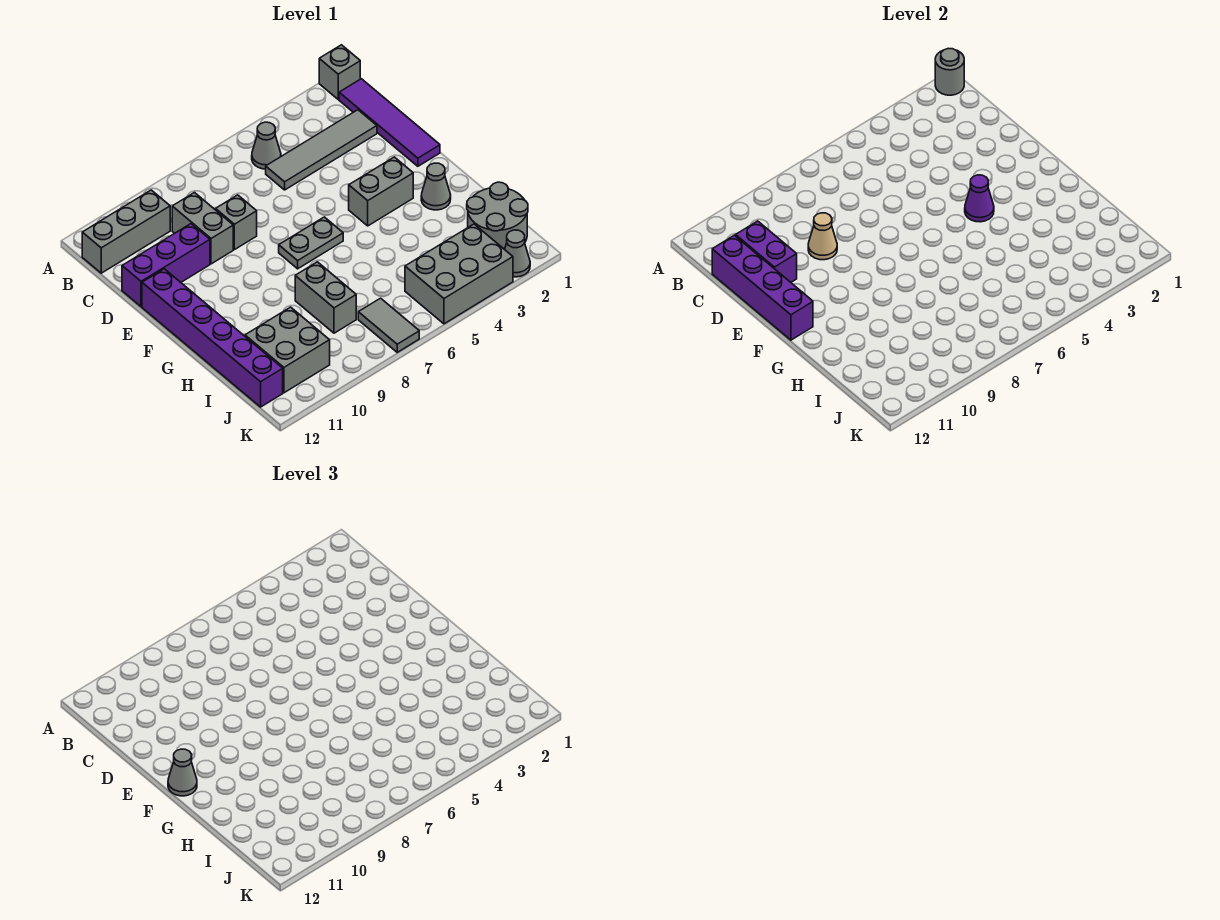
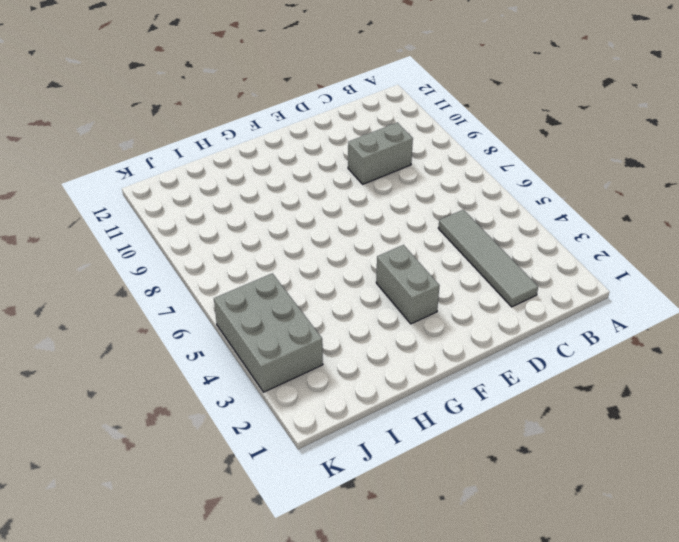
none -> grey brick A1 level 1
none -> purple tile B1:E1 level 1
none -> grey cone B5 level 1

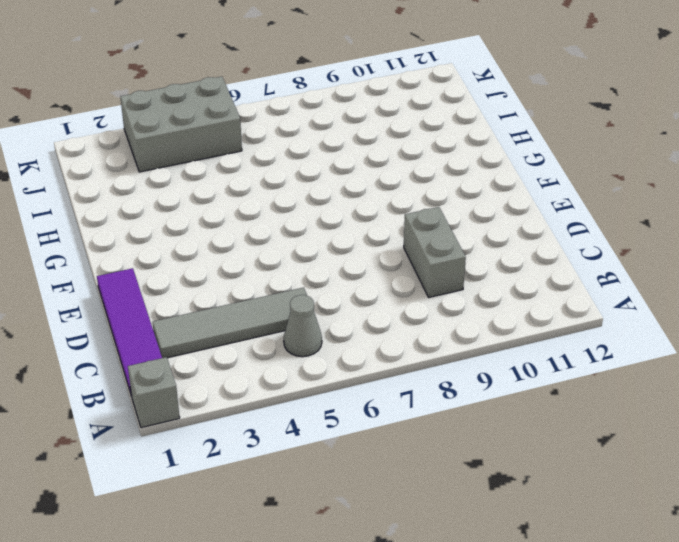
none -> grey brick B10:B12 level 1
none -> grey brick D8 level 1
none -> purple brick D10:D12 level 1

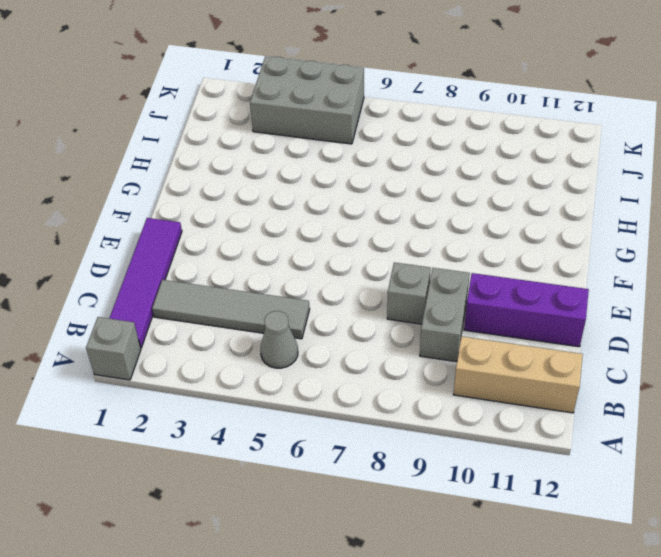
tan brick B10:B12 level 1 -> grey brick B10:B12 level 1
none -> purple brick E12:J12 level 1
none -> grey brick F3:F4 level 1
none -> grey plate F6:F7 level 1

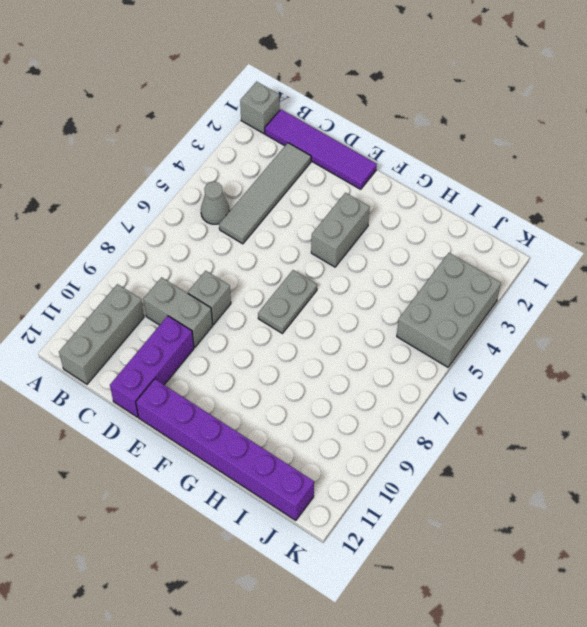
none -> grey cone G2 level 1
none -> grey brick H8:I8 level 1
none -> grey round brick I1:J2 level 1

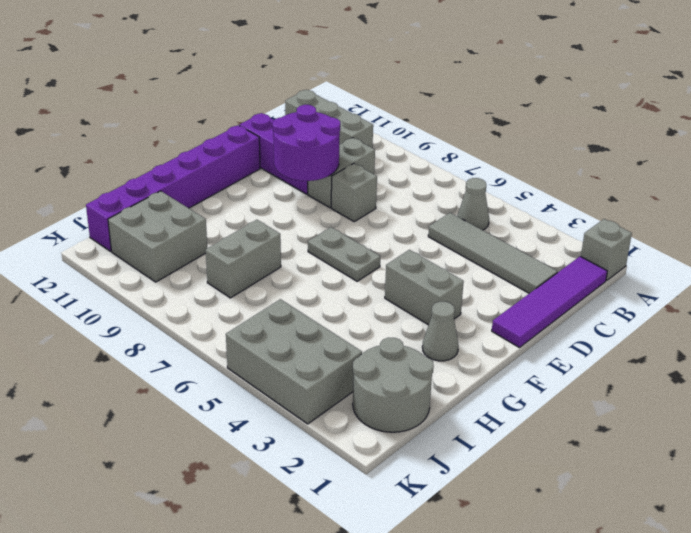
purple round brick D9:E10 level 2 -> tan cone D9 level 2
none -> grey tile J7:K7 level 1
none -> grey cone K2 level 1
none -> grey round brick A1 level 2

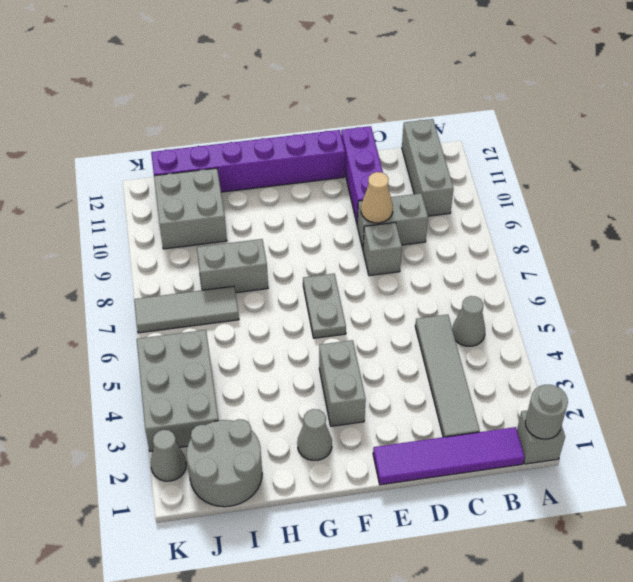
grey tile I7:K7 level 1 -> grey tile J7:K7 level 1
none -> purple brick C11:D11 level 2
none -> purple brick C12:F12 level 2
none -> purple cone F4 level 2

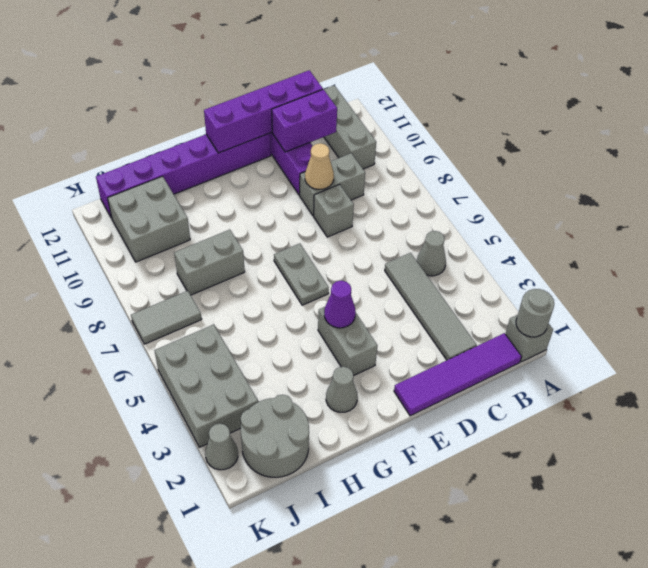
none -> grey cone F12 level 3

